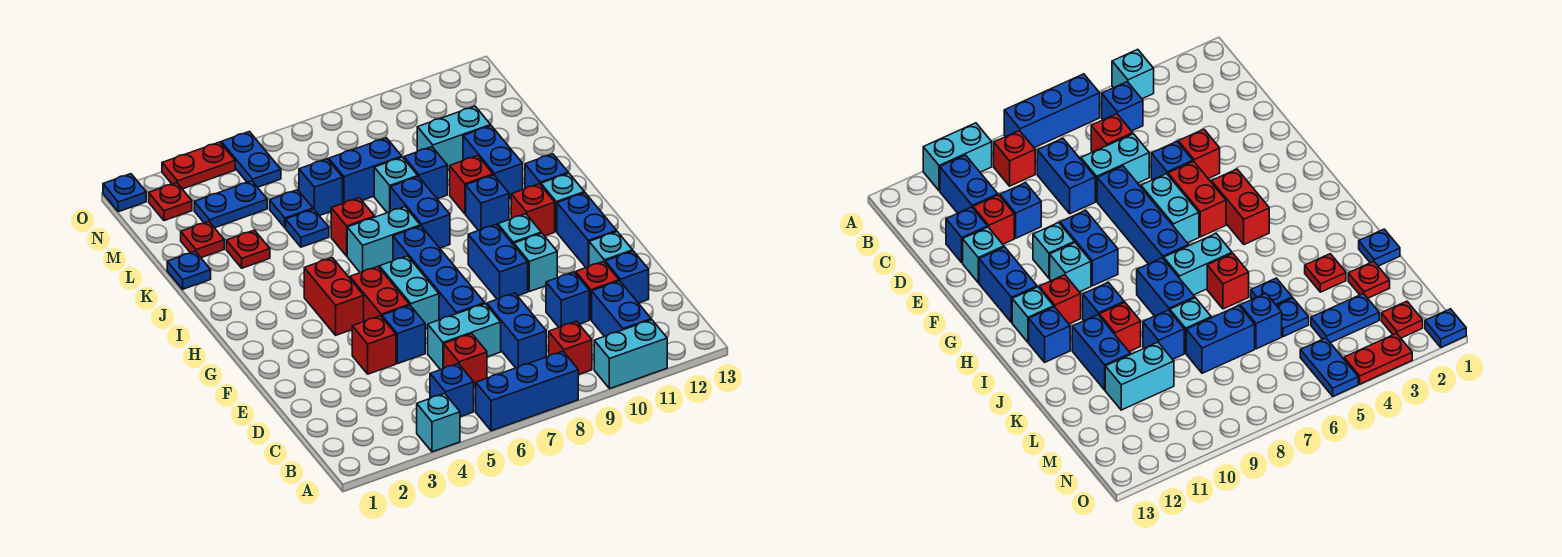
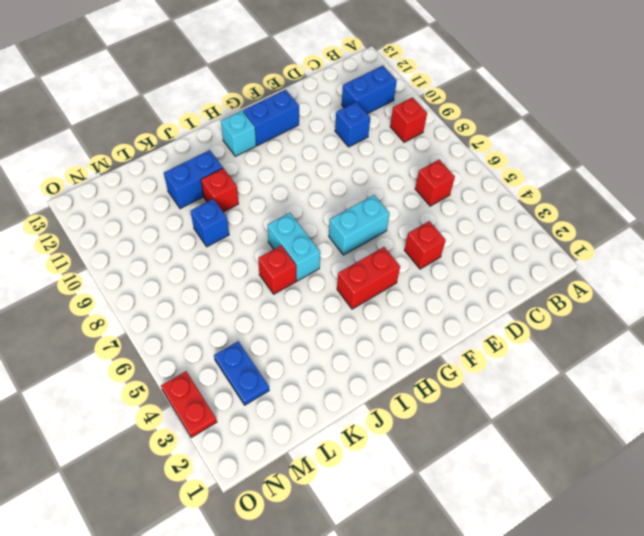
none -> cyan brick A4 level 1
none -> blue brick A6:A8 level 1
none -> cyan brick A10:A11 level 1
none -> blue brick B5 level 1

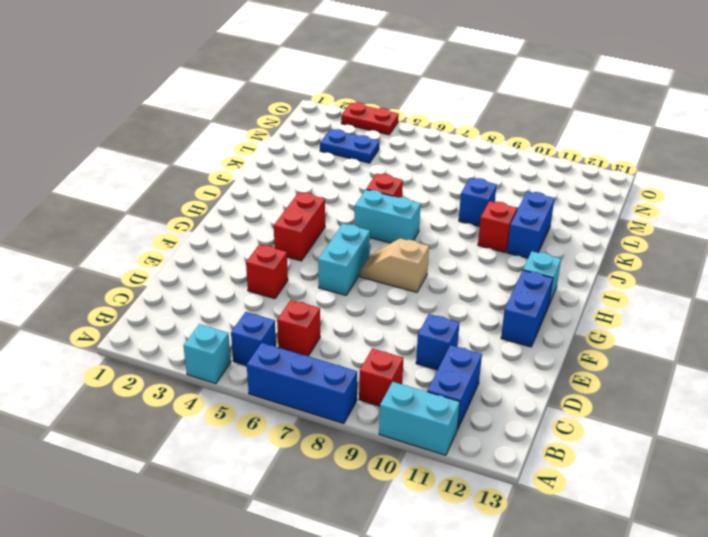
tan slope G7:G8 level 1 top 8 -> blue brick E7:H7 level 1
none -> blue brick C8:D8 level 1
none -> cyan brick D6:D7 level 1
none -> red brick D11 level 1
none -> blue brick D12 level 1

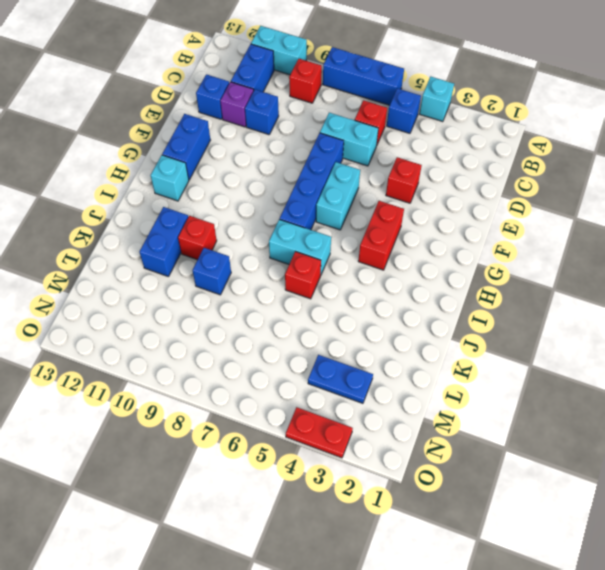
purple brick D11 level 1 -> red brick D11 level 1
none -> blue brick C8:D8 level 1
none -> blue brick E5 level 1
none -> cyan brick E12 level 1
none -> red brick F5:G5 level 1

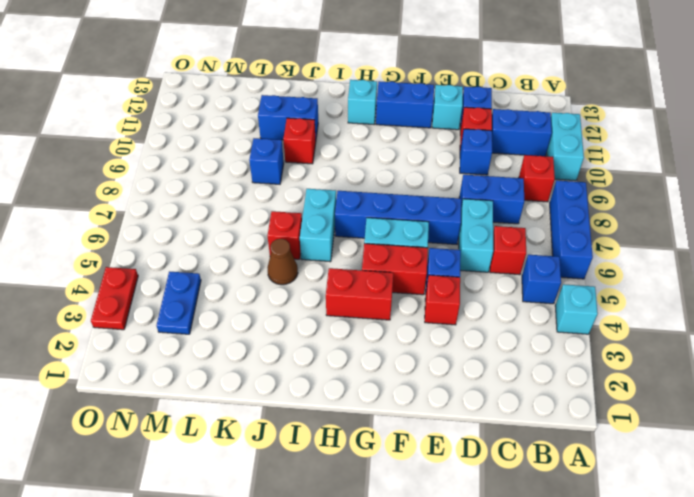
brown cone J5 level 1 -> none
none -> blue brick F9:G9 level 1
none -> cyan brick F10 level 1
none -> cyan brick G10 level 1
none -> red brick H11 level 1

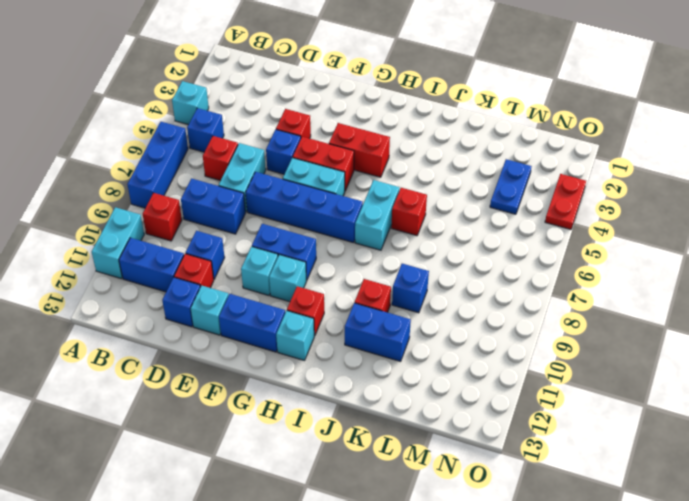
none -> blue brick I8:J8 level 1
none -> blue brick I10 level 1
none -> blue brick I12 level 1
none -> blue plate K1 level 1

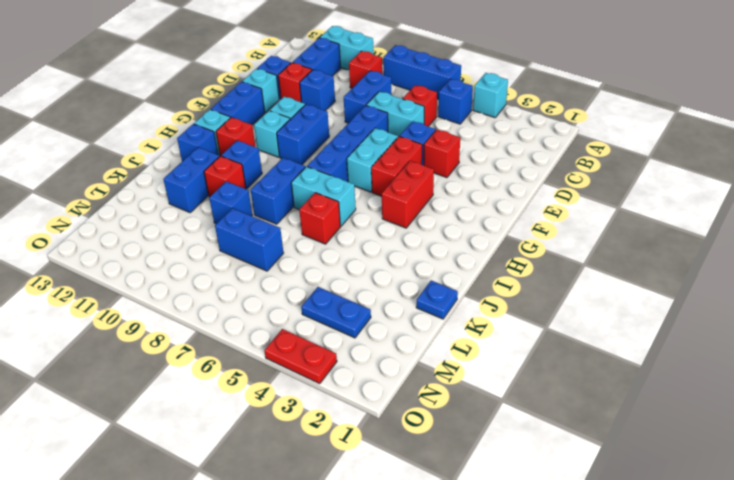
none -> red plate K3 level 1
none -> blue plate K5 level 1
none -> cyan brick K8 level 1
none -> red plate L2 level 1

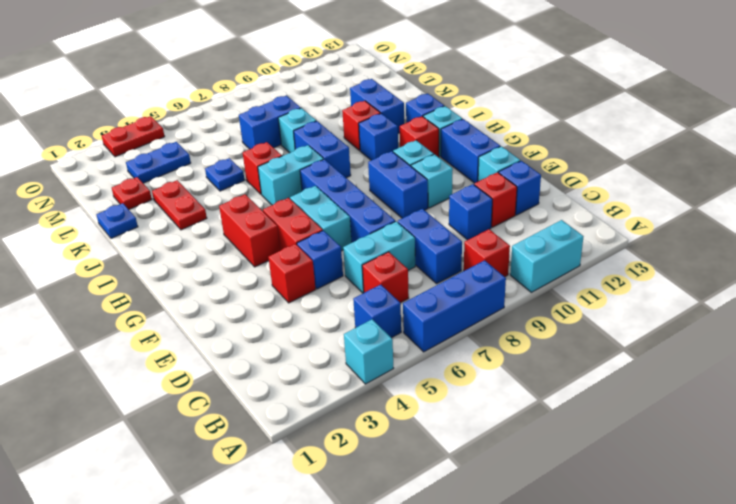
red plate J3:K3 level 1 -> red plate K3 level 1
none -> blue brick B11:C11 level 1
none -> blue brick K9 level 1
none -> blue plate L5 level 1
none -> blue brick L6 level 1

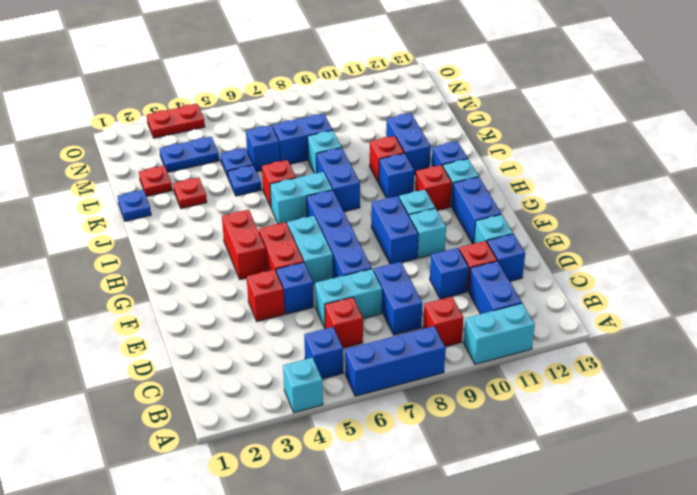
none -> blue brick K9 level 1
none -> cyan brick L10:L11 level 1
none -> red plate N2 level 1
none -> blue plate N5:O5 level 1

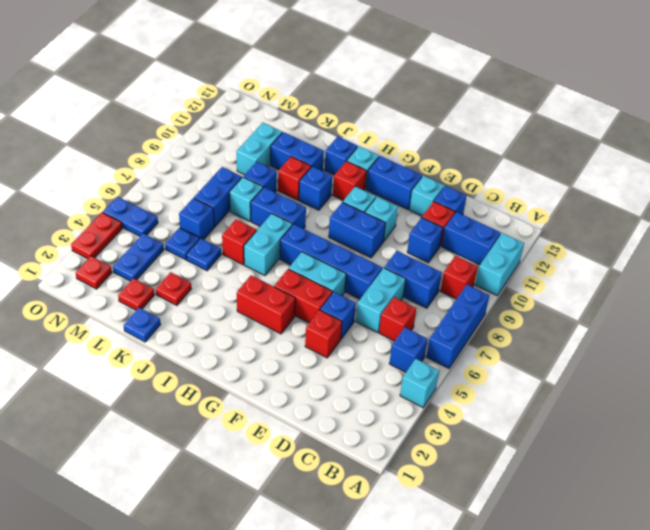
none -> blue plate O1 level 1

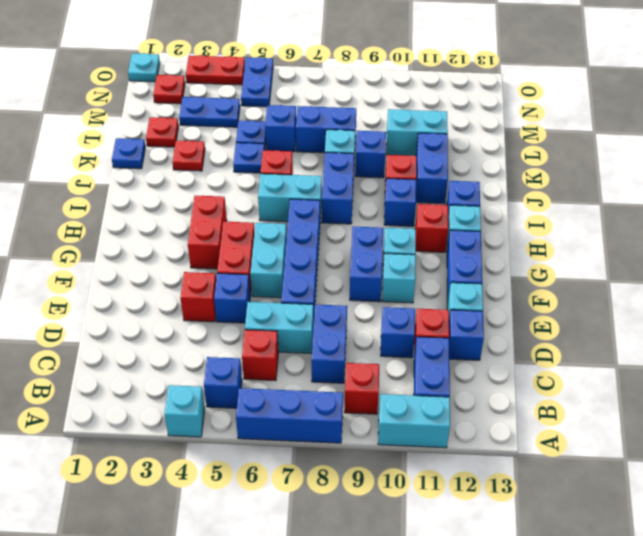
cyan plate O1 level 1 -> blue plate O1 level 1

